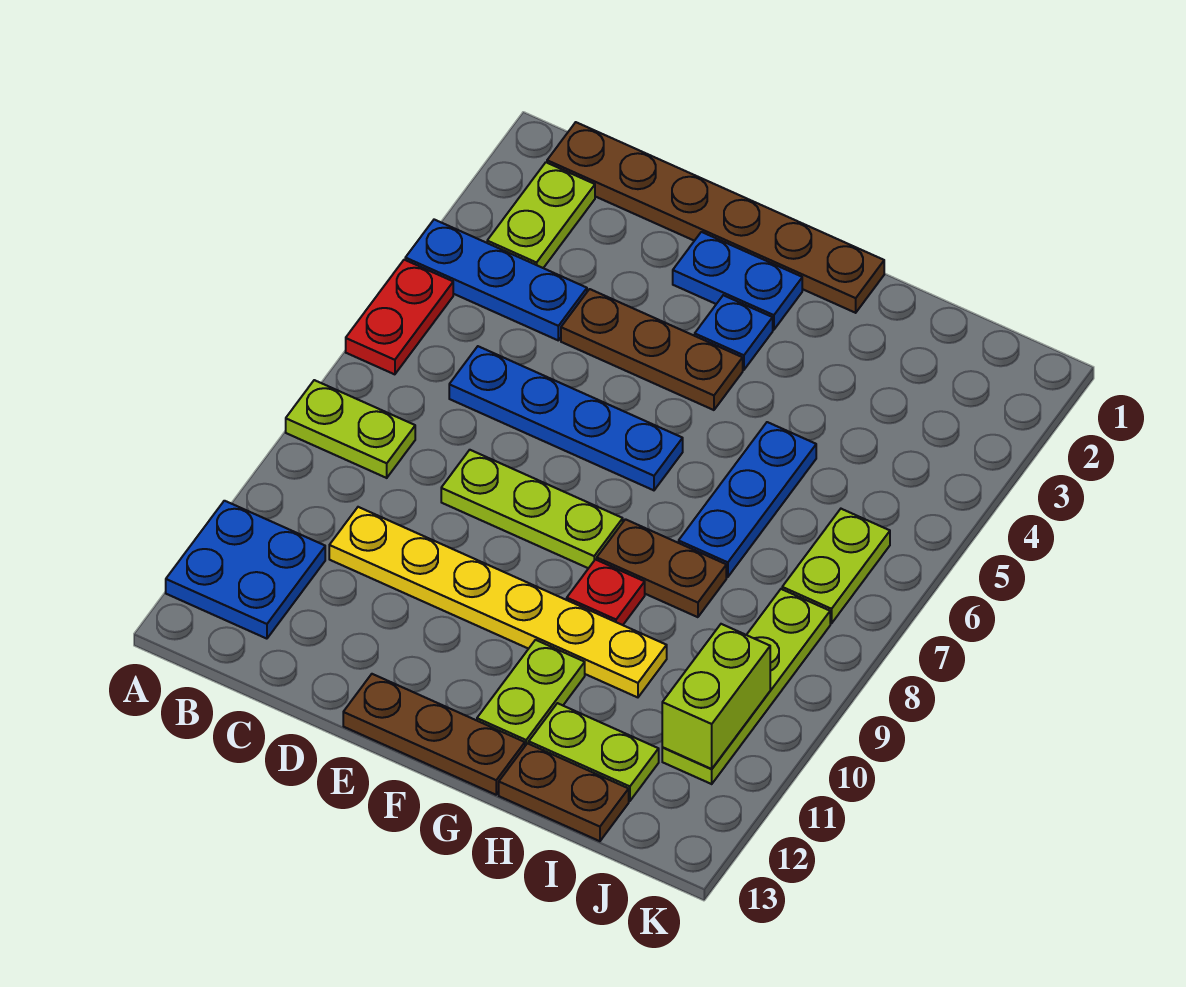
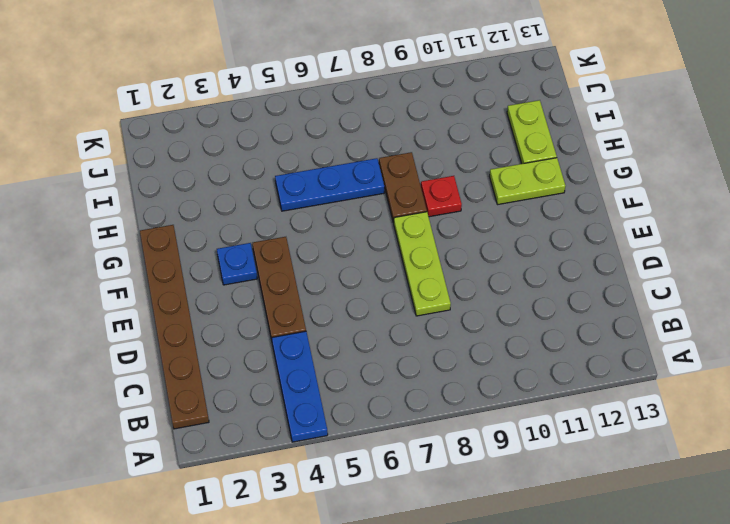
none -> red plate A5:A6 level 1
none -> lime plate A8:B8 level 1
none -> blue plate A11:B12 level 1

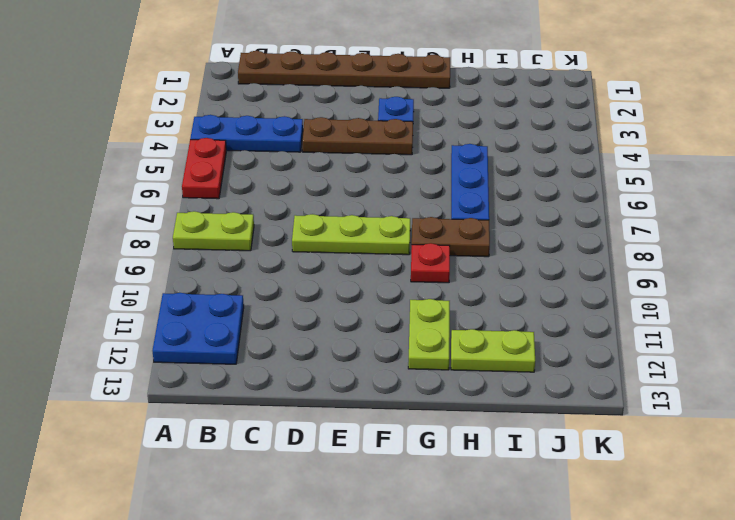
none -> lime plate B2:B3 level 1
none -> blue plate C6:F6 level 1
none -> yellow plate C10:H10 level 1

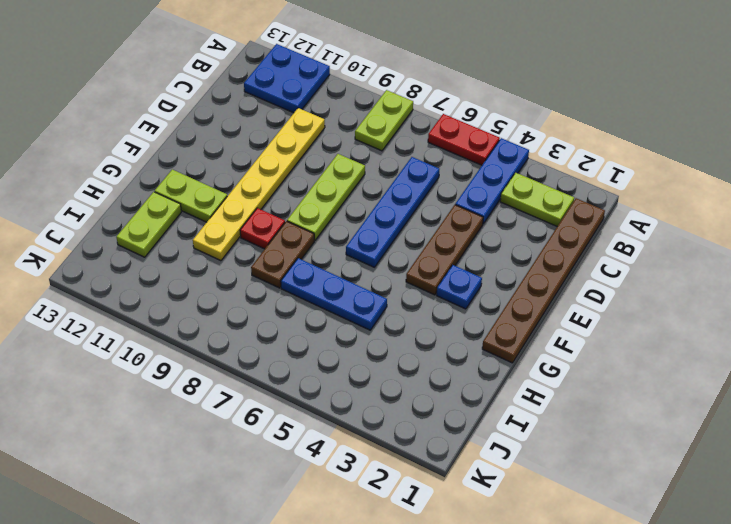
none -> blue plate E2:F2 level 1
none -> brown plate E13:G13 level 1
none -> brown plate H13:I13 level 1

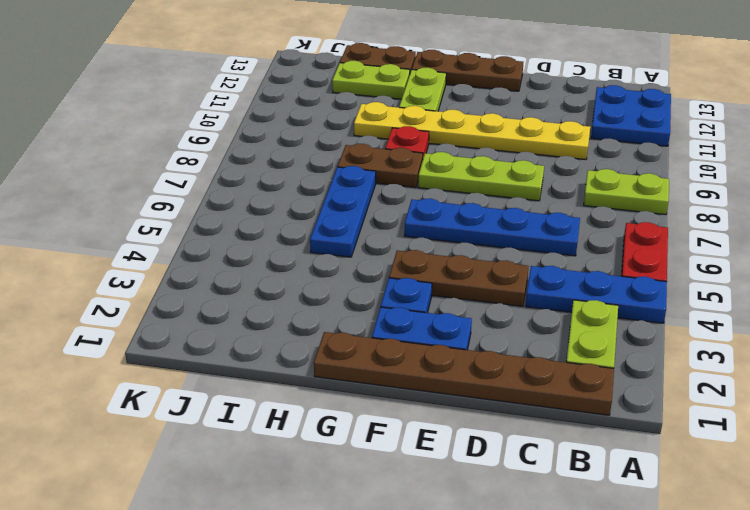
none -> lime plate J6:J7 level 1
none -> lime plate J8:J11 level 1
none -> lime brick J10:J11 level 2

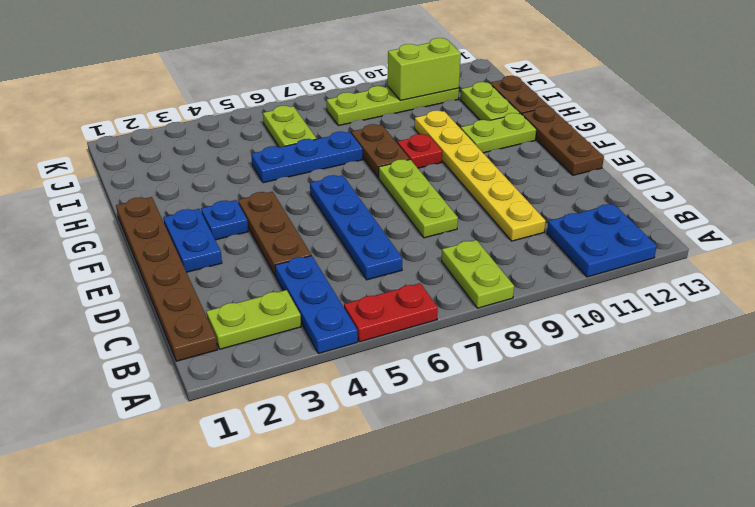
lime plate I6:J6 level 1 -> lime plate J6:J7 level 1

